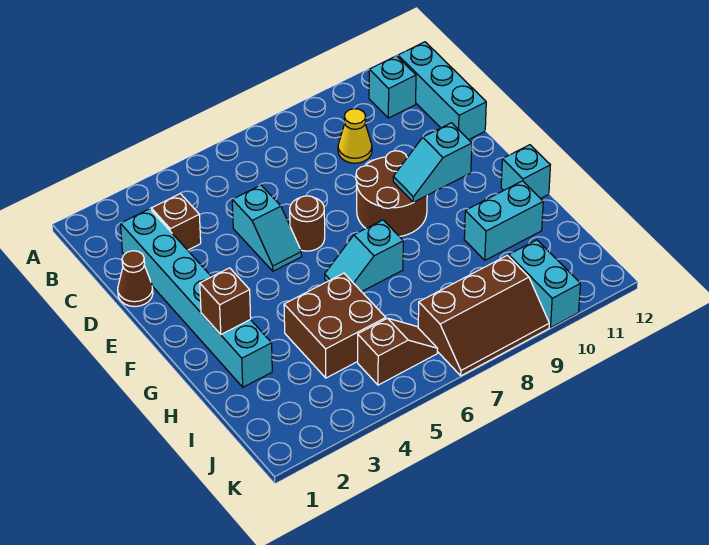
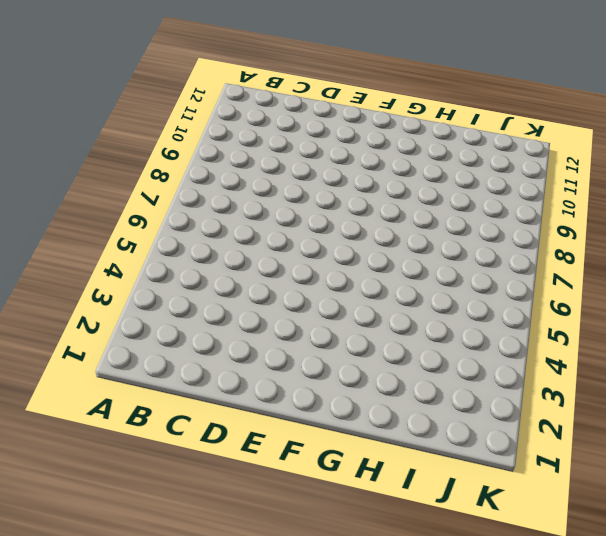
none -> cyan brick B11 level 1
none -> cyan brick B12:D12 level 1
none -> cyan brick C2:H2 level 1

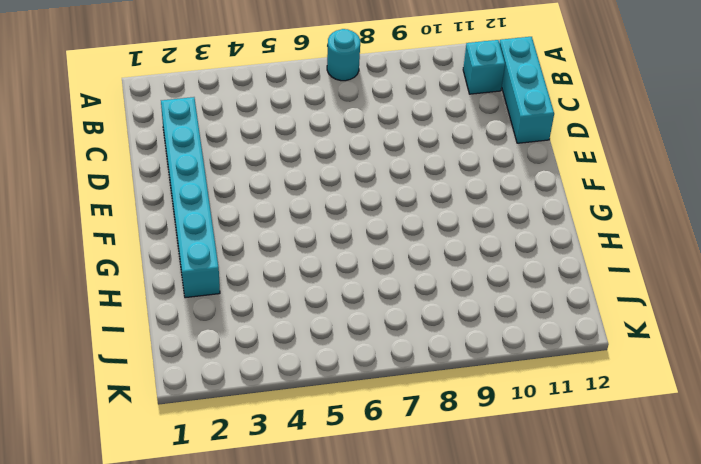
cyan round brick A7 level 1 -> none
none -> brown brick C3 level 1
none -> yellow cone C9 level 1
none -> brown cone D1 level 1

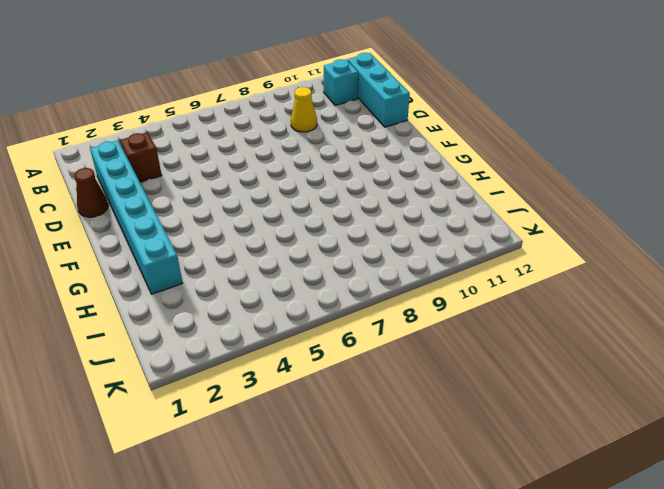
none -> cyan slope D5:E5 level 1 top D
none -> brown round brick E6 level 1
none -> brown round brick E8:F9 level 1

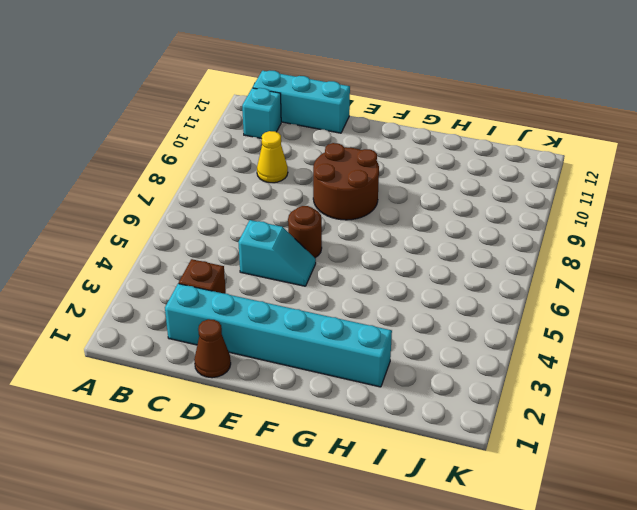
none -> cyan slope G6:G7 level 1 top 7
none -> cyan brick G12 level 1
none -> brown brick H4:I5 level 1

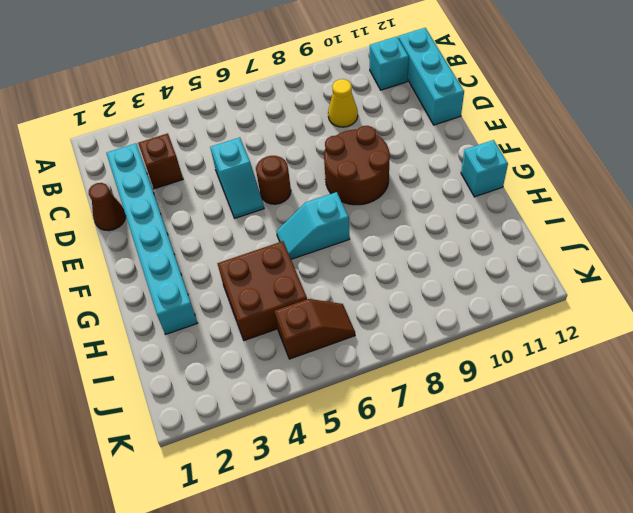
none -> cyan brick H10:H11 level 1
none -> brown slope J7:K9 level 1 top J
none -> cyan brick J10:K10 level 1

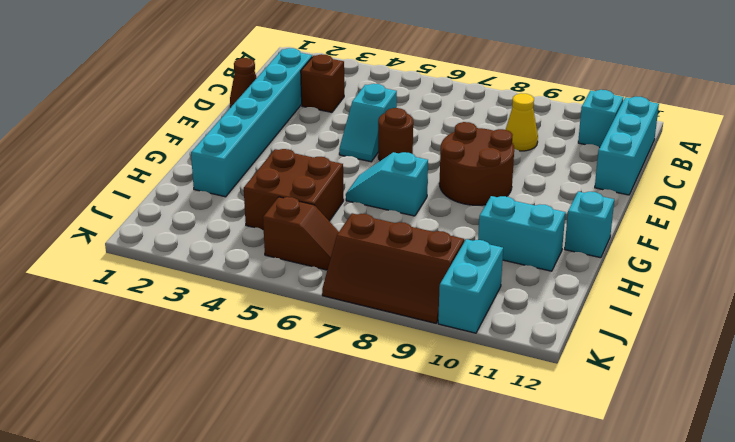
none -> cyan slope F9:F10 level 2 top 10
none -> brown brick G2 level 2

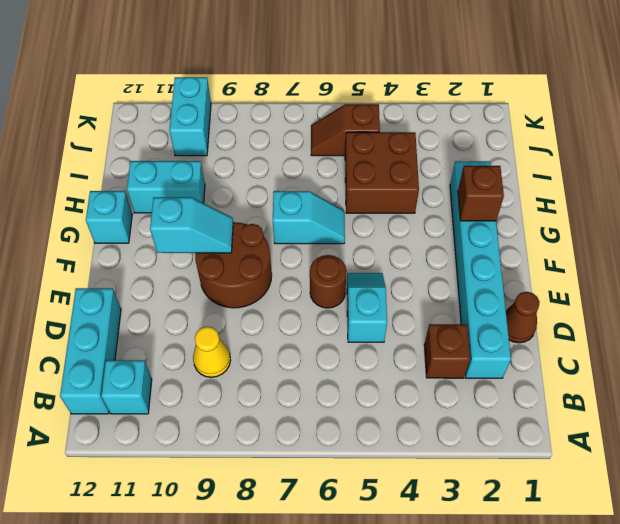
none -> brown slope J7:K9 level 1 top J

